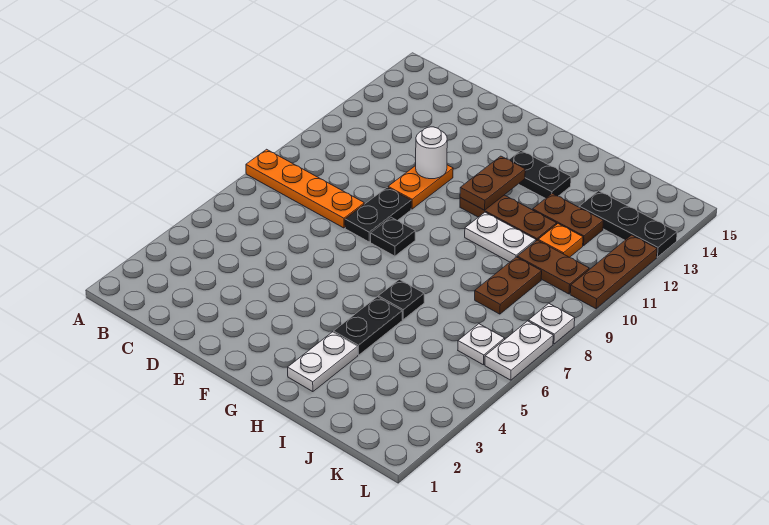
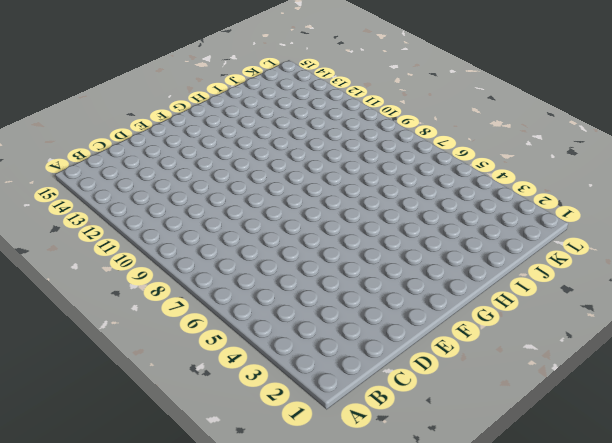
none -> orange plate A8:D8 level 1
none -> black plate E8:E9 level 1
none -> orange plate E10:E11 level 1

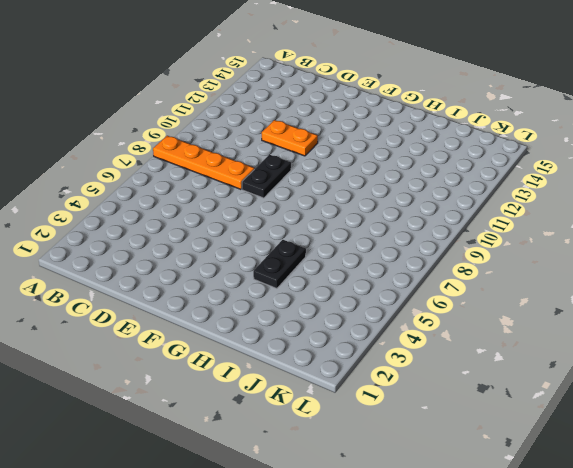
orange plate D11:E11 level 1 -> orange plate E10:E11 level 1
none -> black plate F8 level 1
none -> brown plate G11:I11 level 1
none -> black plate G13:H13 level 1

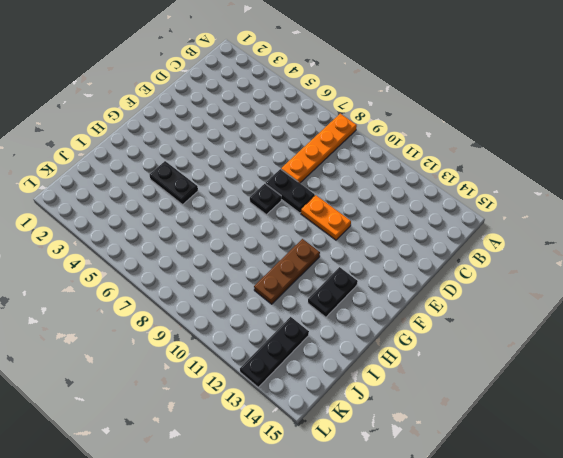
none -> white plate H2:H3 level 1
none -> black plate H6 level 1
none -> white plate H10:I10 level 1

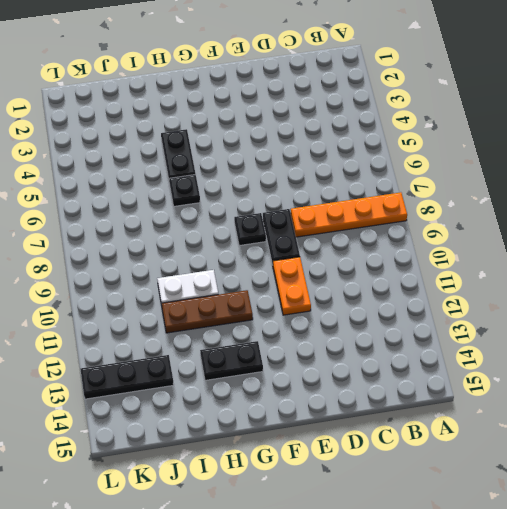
none -> white plate H2:H3 level 1
none -> brown plate I12:J12 level 1
none -> brown plate J8:J9 level 1

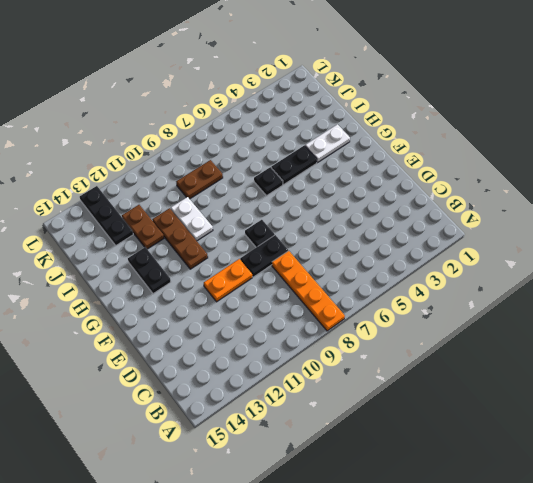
none -> brown plate J10:K10 level 1
none -> orange plate J11 level 1
none -> white plate K6 level 1

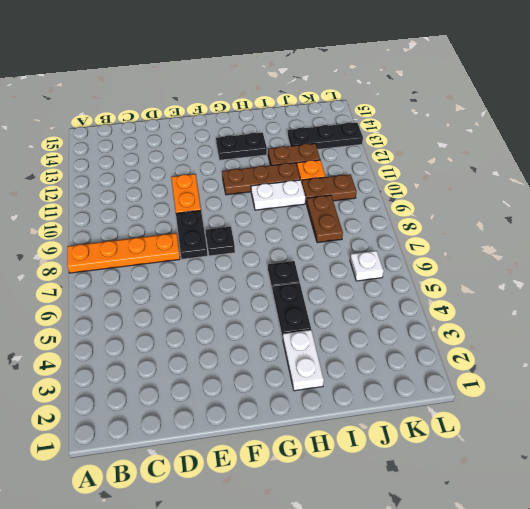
none -> white plate L6:L7 level 1
none -> white plate L8 level 1
none -> brown plate L10:L12 level 1

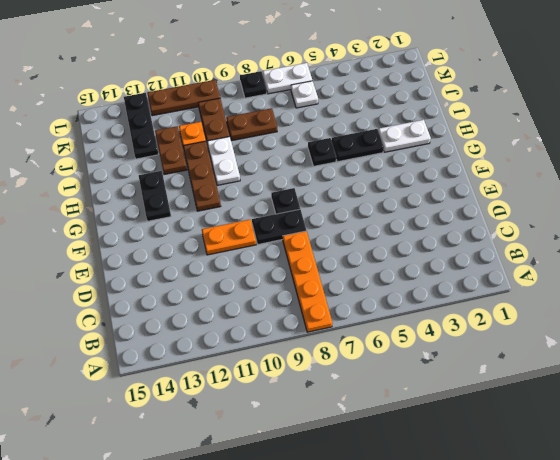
black plate L8 level 1 -> white plate L8 level 1
none -> white round brick E11 level 2
none -> brown plate G11:G12 level 2

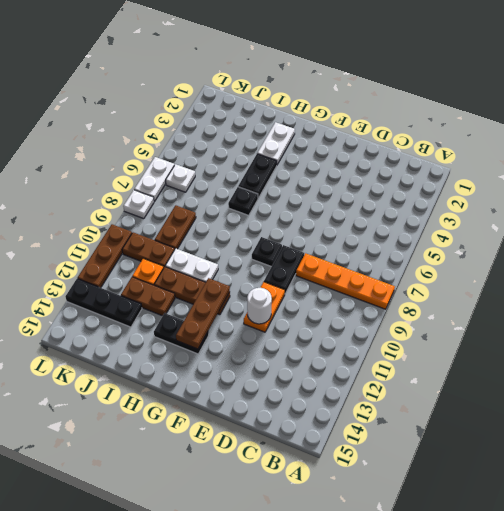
brown plate G11:G13 level 2 -> brown plate G11:G12 level 2

